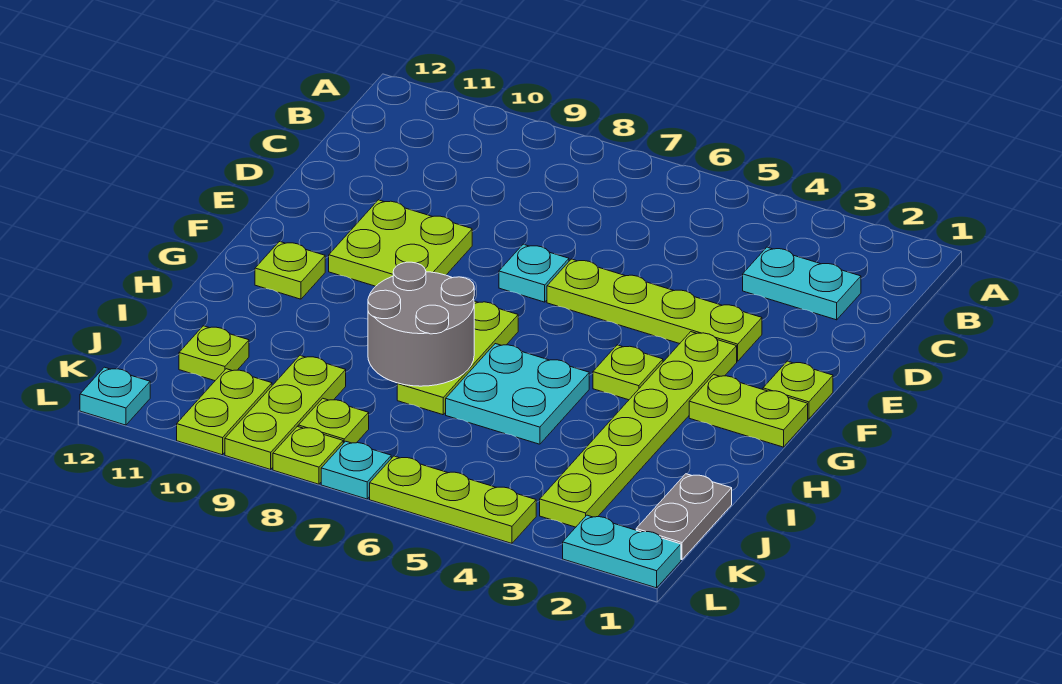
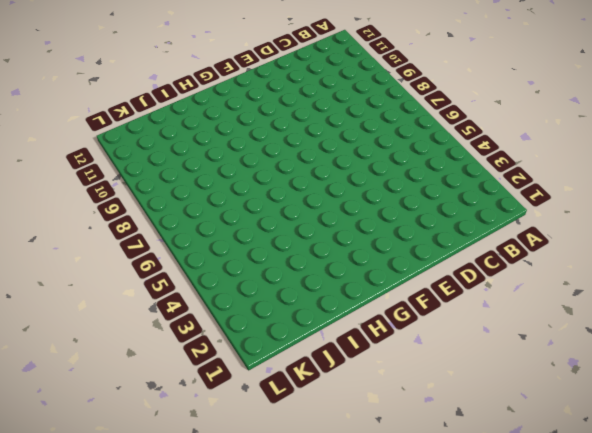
none -> cyan plate C2:C3 level 1
none -> lime plate E3:E6 level 1
none -> cyan plate E7 level 1

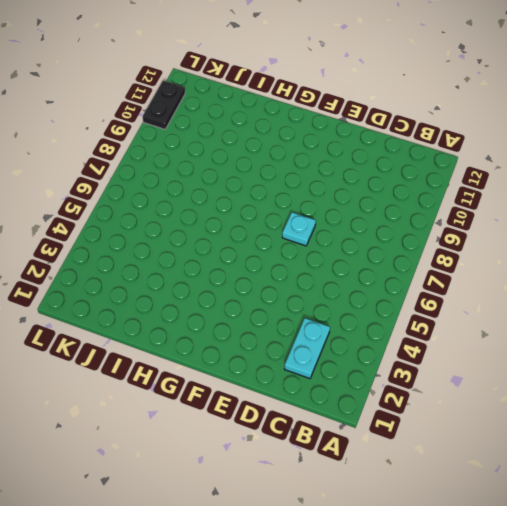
black plate L10:L11 level 1 -> lime plate K10:L10 level 1
none -> lime plate E3:E6 level 1
none -> lime plate E9:F10 level 1
none -> lime plate F1 level 1

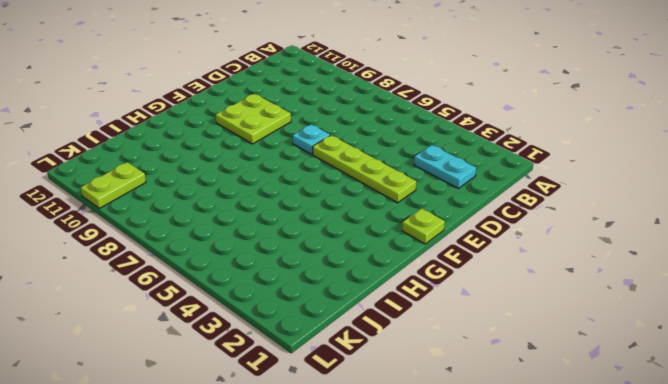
none -> lime plate F3:K3 level 1
none -> lime plate G1:G2 level 1
none -> lime plate G4 level 1

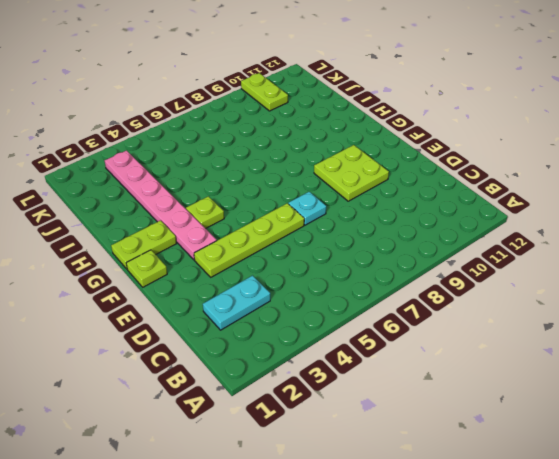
pink plate F3:K3 level 1 -> lime plate F3:K3 level 1
none -> lime plate G7:I7 level 1
none -> lime plate G11 level 1
none -> cyan plate H5:I6 level 1

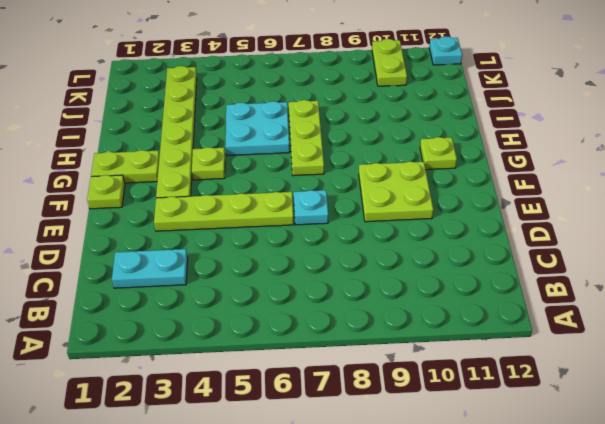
none -> grey plate J1:K1 level 1
none -> lime plate J9:L9 level 1
none -> lime plate J11 level 1

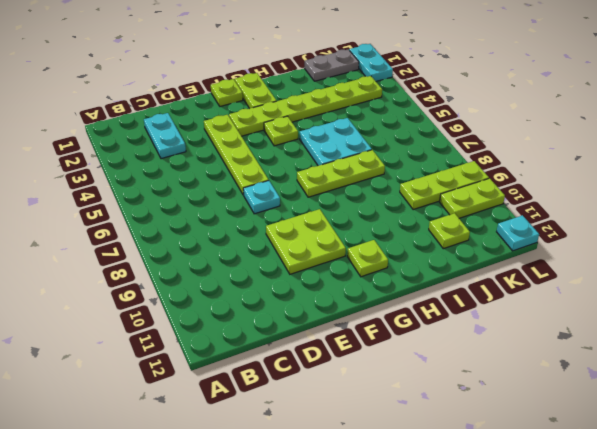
none -> lime plate K8 level 1
none -> lime plate L4:L6 level 1
none -> cyan plate L7 level 1

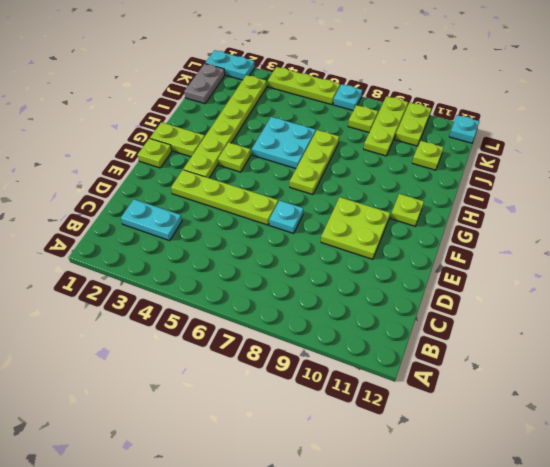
none -> lime plate L8 level 1
none -> grey round brick H7:I8 level 2

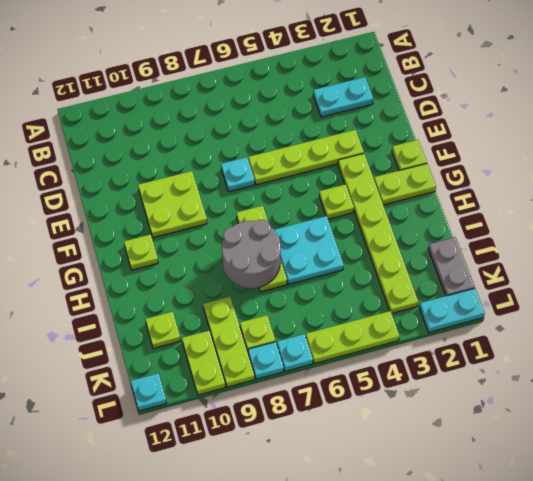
cyan plate L8 level 1 -> lime plate L8 level 1

